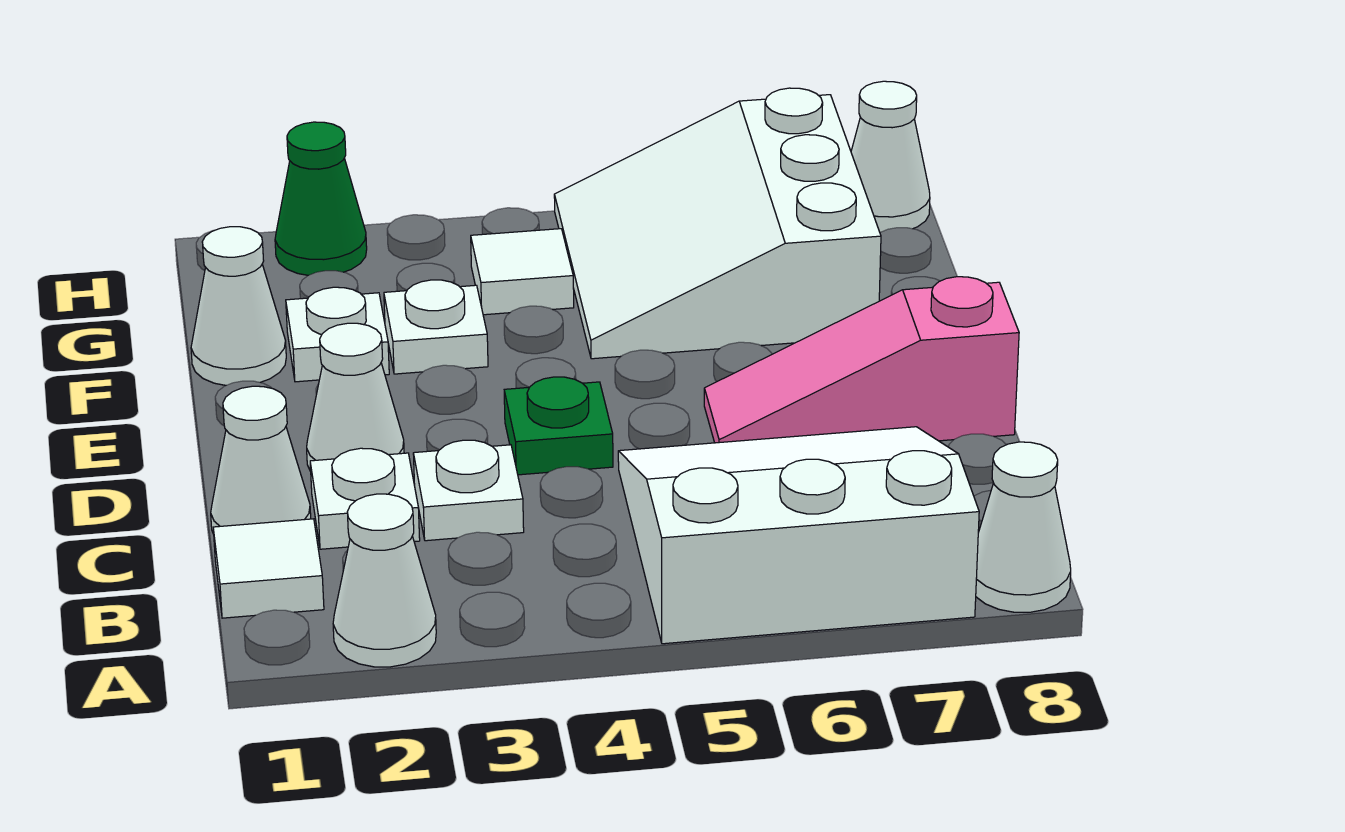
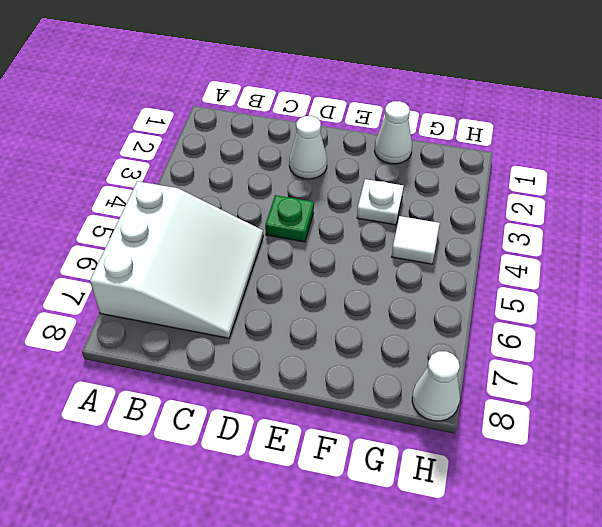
none -> white cone A2 level 1
none -> white cone A8 level 1
none -> white tile B1 level 1

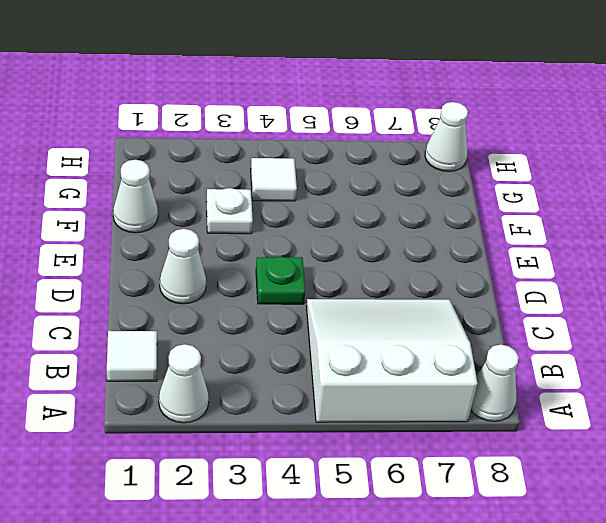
none -> white cone C1 level 1
none -> white plate C2 level 1
none -> white plate C3 level 1

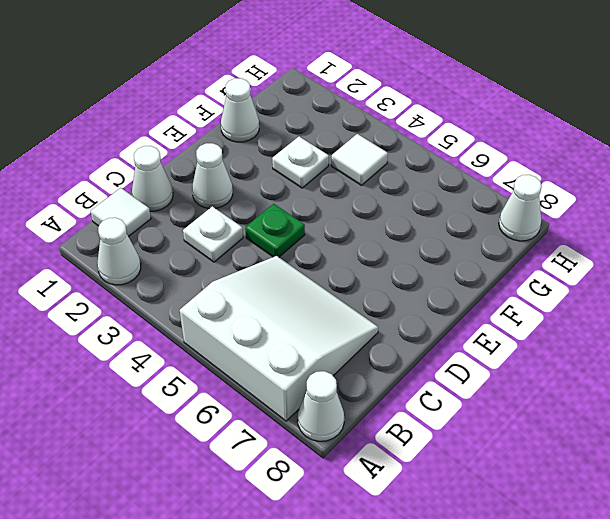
none -> white plate C2 level 1
none -> pink slope D6:D8 level 1 top 8
none -> white plate F2 level 1

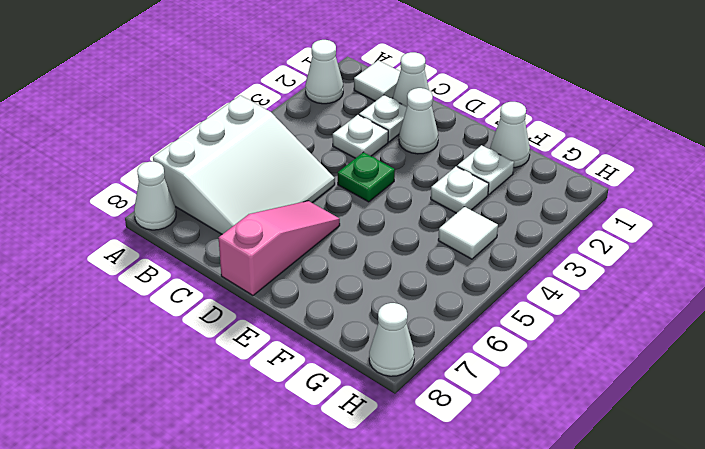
none -> white slope F5:H7 level 1 top 7
none -> green cone H2 level 1

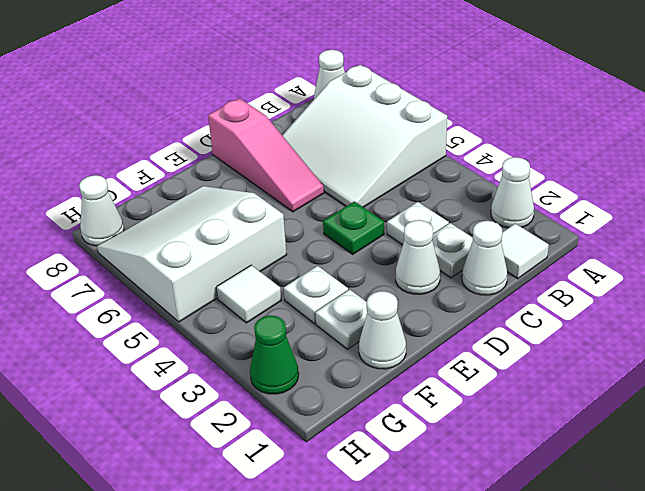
white slope F5:H7 level 1 top 5 -> white slope F5:H7 level 1 top 7

